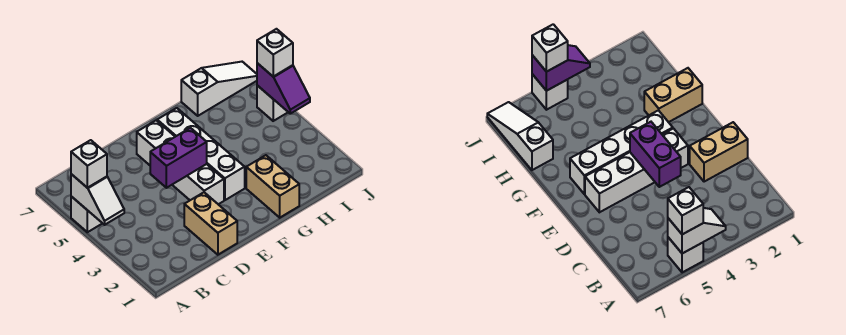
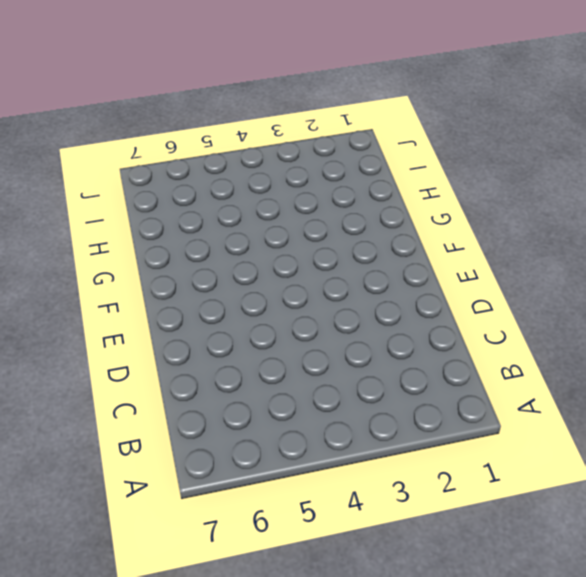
none -> white brick A5 level 1
none -> tan brick D1:D2 level 1
none -> white brick E3:E6 level 1

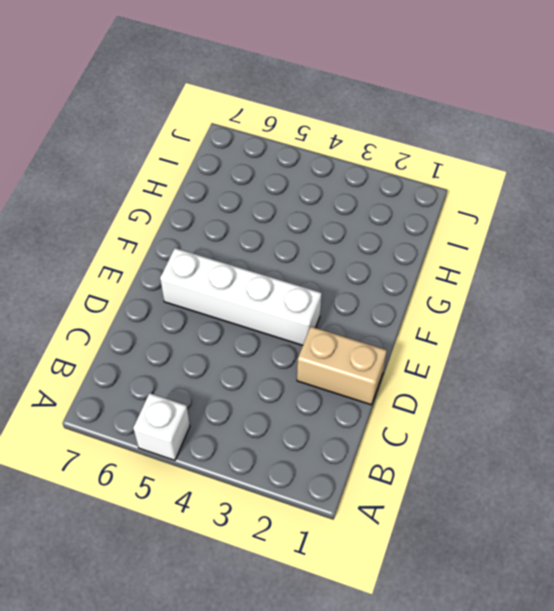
none -> white brick F3:F6 level 1
none -> tan brick G1:G2 level 1
none -> white slope H7:J7 level 1 top H

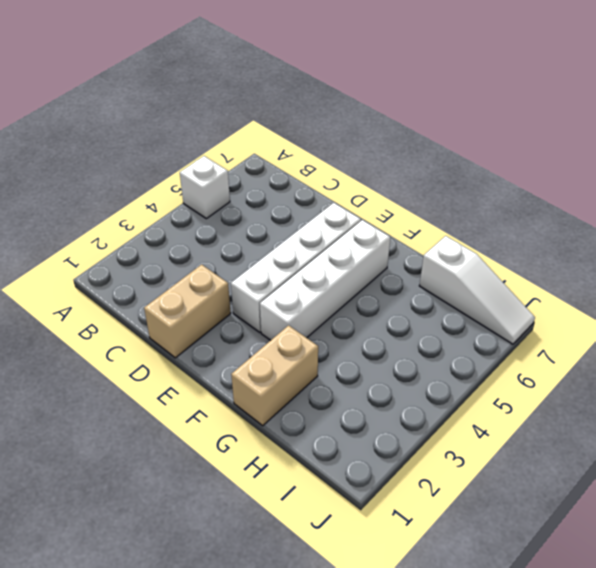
none -> white brick J5 level 1
none -> white slope A4:A5 level 2 top 5
none -> purple brick D4:E4 level 2

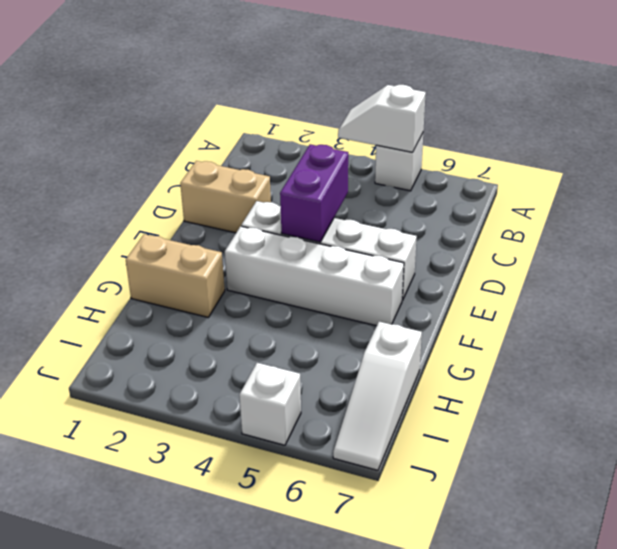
none -> purple slope J4:J5 level 2 top 5
none -> white brick A5 level 3
none -> white brick J5 level 3

